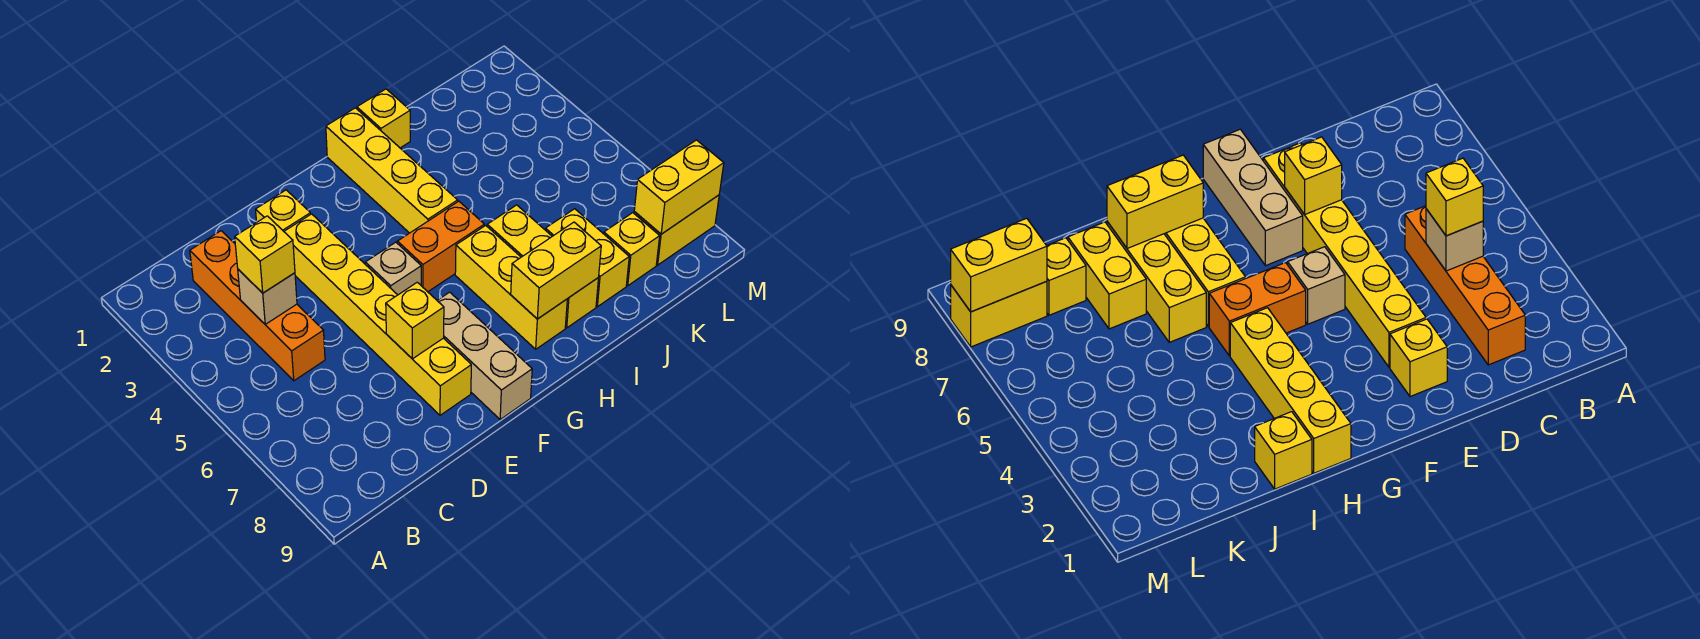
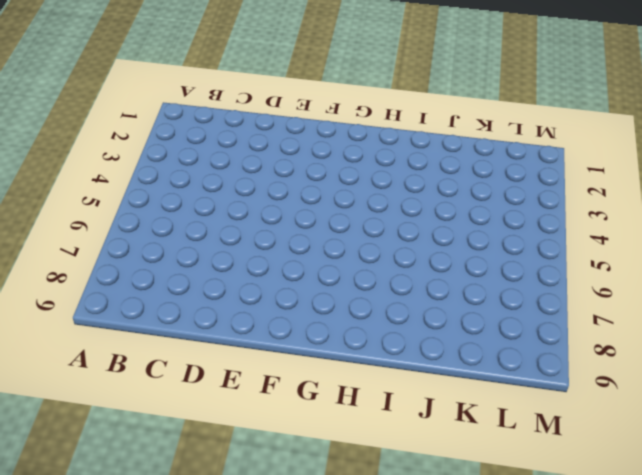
none -> orange brick C2:C5 level 1
none -> yellow brick E2 level 1
none -> yellow brick E3:E8 level 1

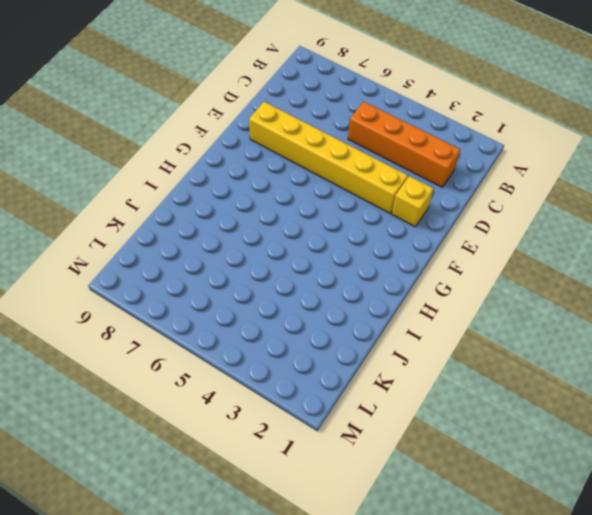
none -> tan brick F5 level 1
none -> tan brick F7:F9 level 1
none -> orange brick G5:H5 level 1

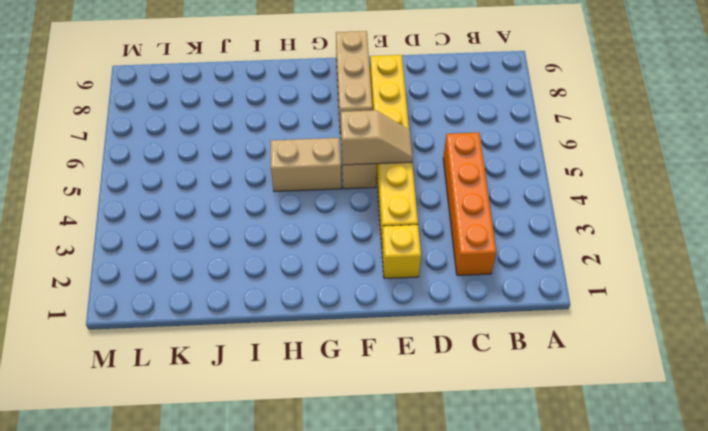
tan slope E5:F5 level 2 top F -> none
tan brick G5:H5 level 1 -> orange brick G5:H5 level 1
none -> yellow brick H1:H4 level 1
none -> yellow brick H6:H8 level 1
none -> yellow brick I1 level 1

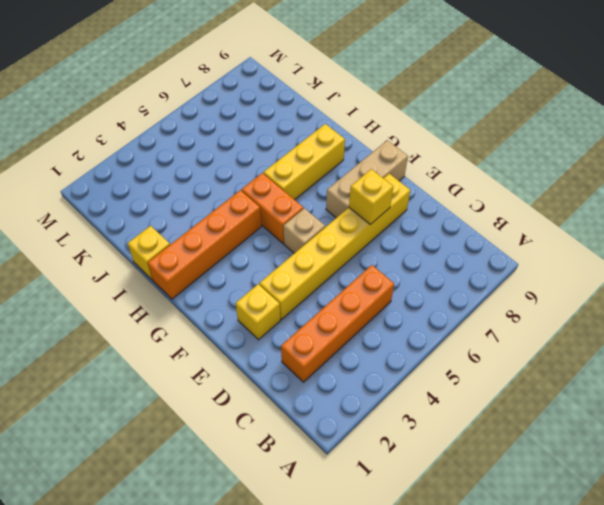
orange brick H1:H4 level 1 -> yellow brick H1:H4 level 1
none -> yellow brick I6:I8 level 1
none -> yellow brick J7:J8 level 1
none -> yellow brick K8 level 1

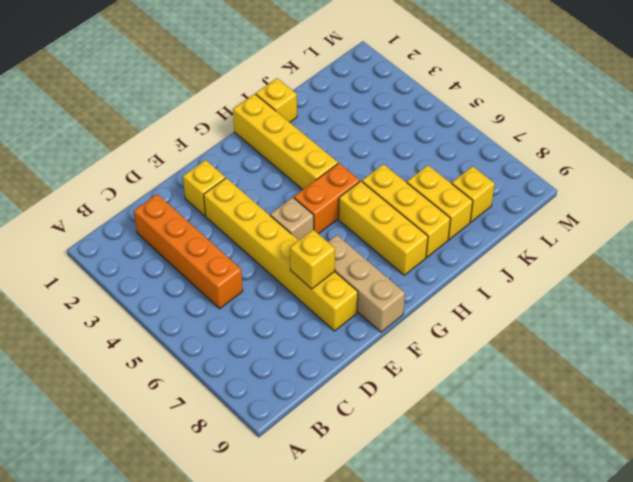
none -> yellow brick L8:M8 level 1
none -> tan brick C4 level 2
none -> yellow brick H8:I8 level 2

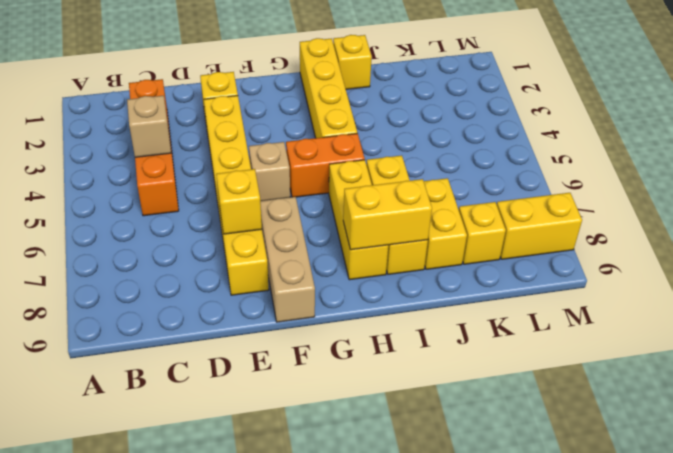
none -> yellow brick L8:M8 level 2
none -> yellow brick C4 level 3

